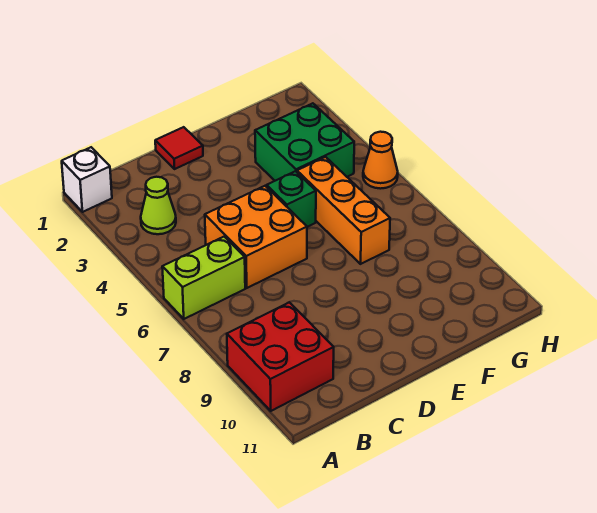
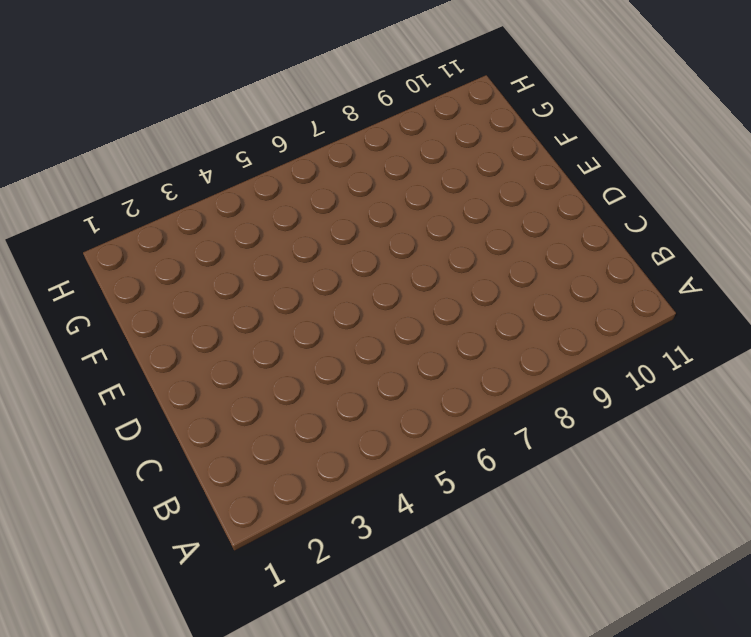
none -> white brick A1 level 1
none -> lime brick A6:B6 level 1

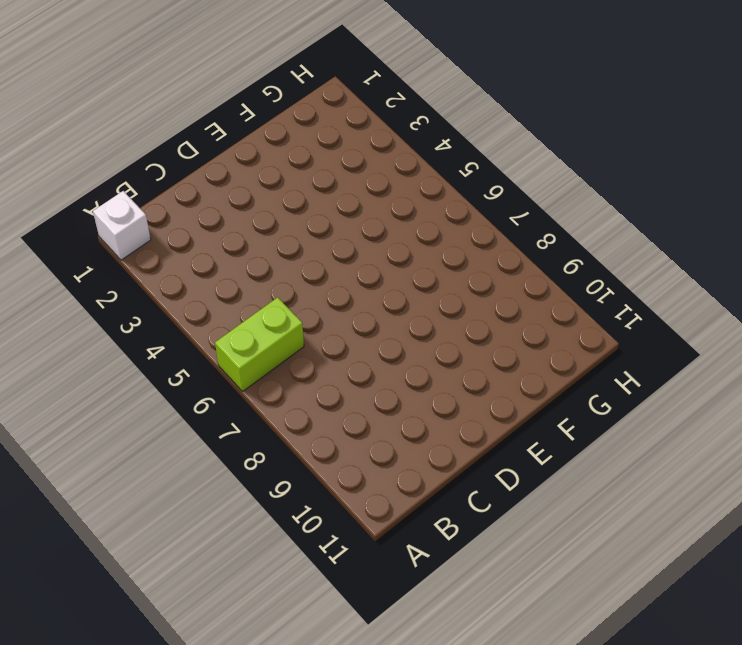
none -> red brick A9:B10 level 1
none -> lime cone B3 level 1

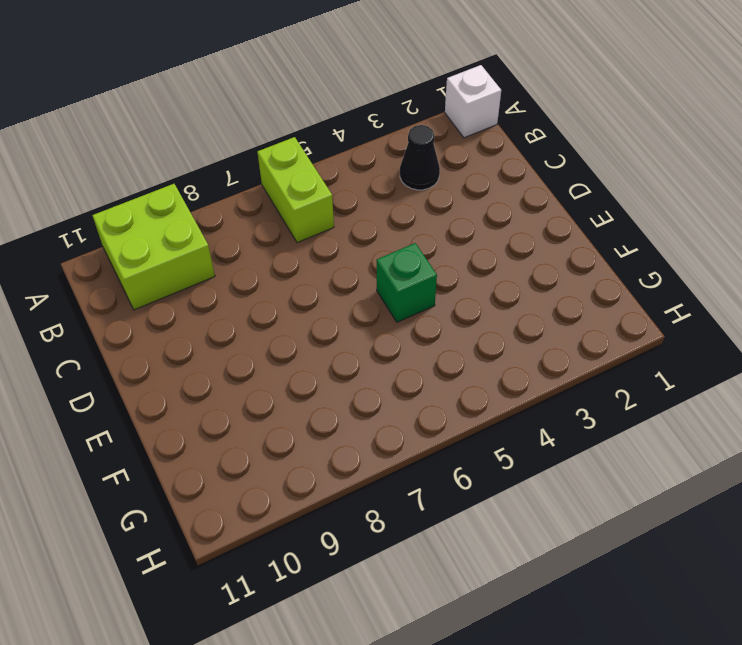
lime brick A9:B10 level 1 -> red brick A9:B10 level 1
black cone B3 level 1 -> lime cone B3 level 1
none -> orange brick C5:D6 level 1
none -> red tile D1 level 1

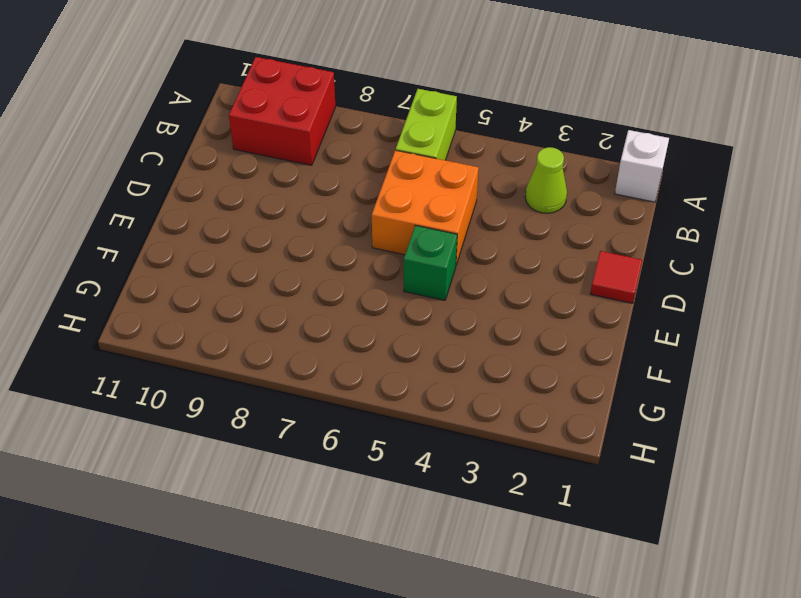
none -> green brick F3:G4 level 1
none -> orange brick F5:F7 level 1

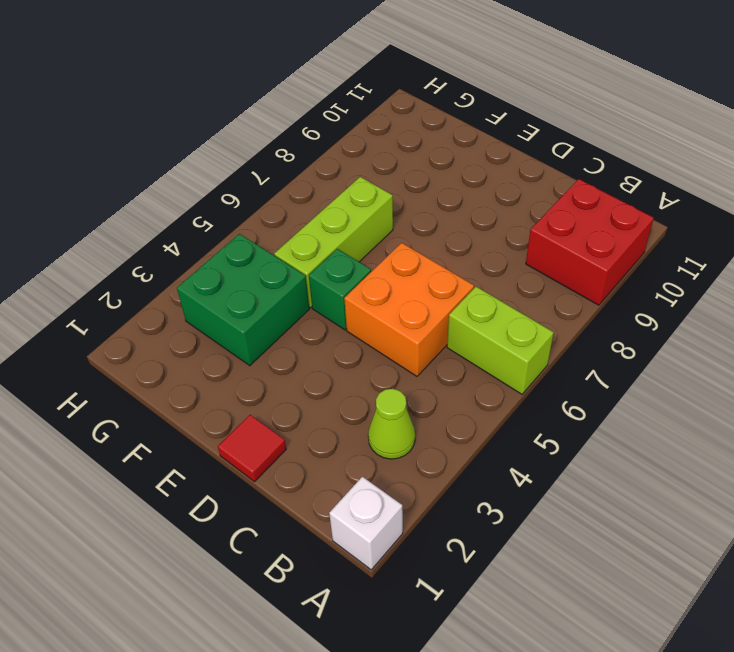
lime brick F5:F7 level 1 -> orange brick F5:F7 level 1
none -> orange cone H5 level 1

